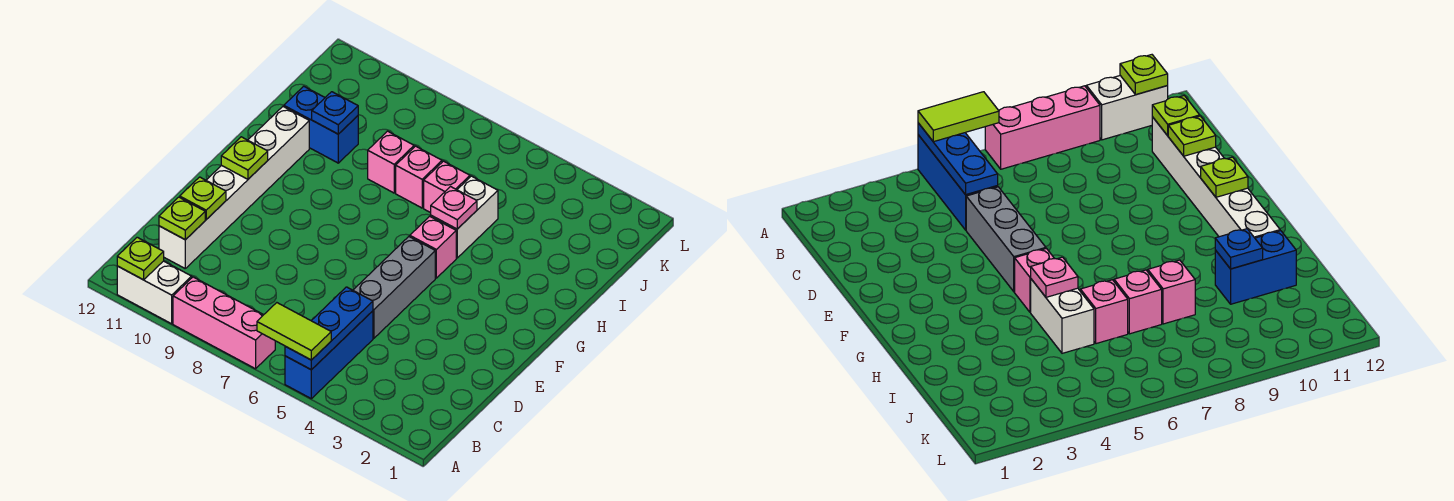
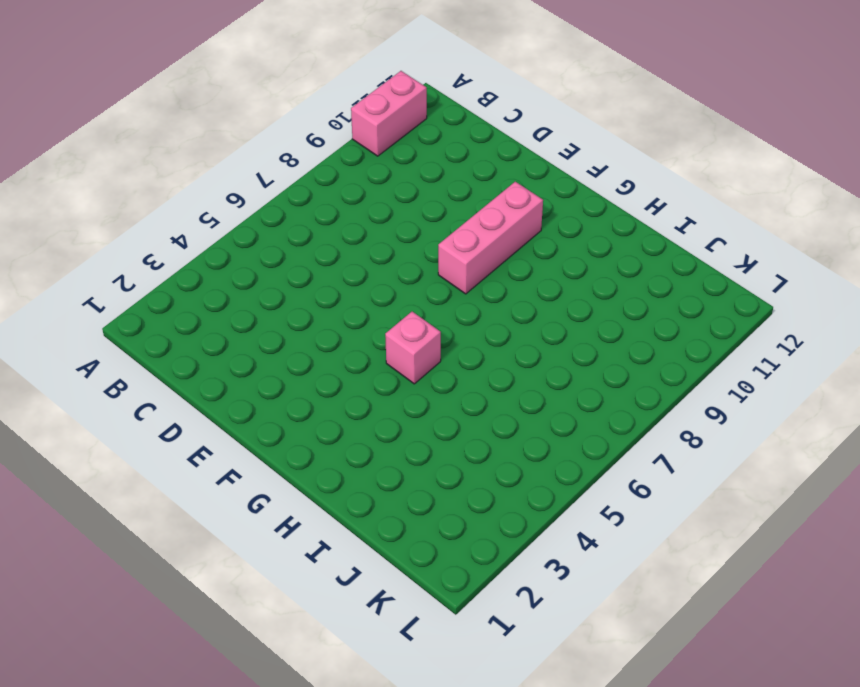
pink brick A10:A11 level 1 -> white brick A10:A11 level 1
pink brick F8:F10 level 1 -> pink brick A7:A9 level 1
none -> blue brick A5:C5 level 1
none -> white brick C11:H11 level 1
none -> grey brick D5:F5 level 1

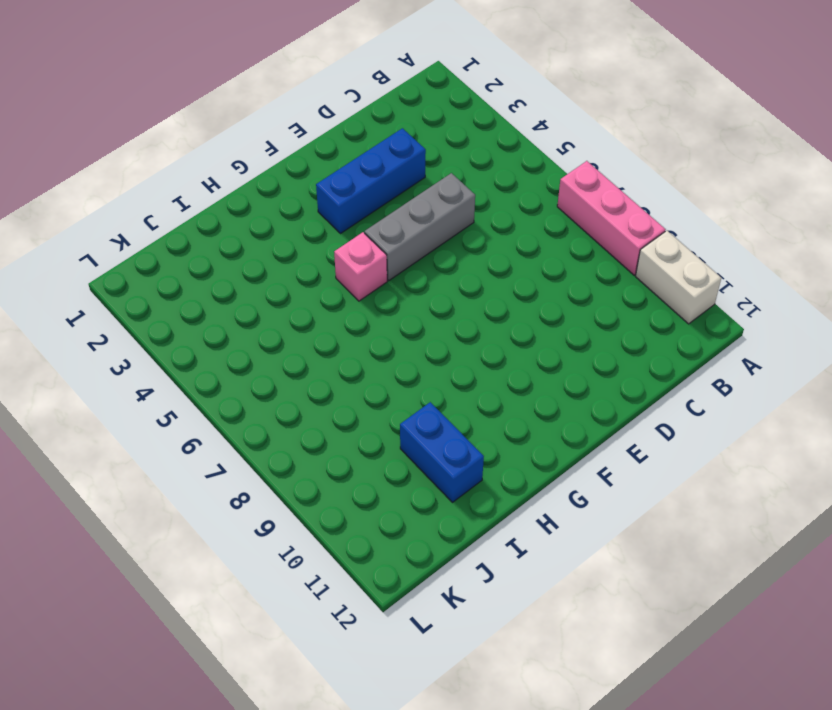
blue brick D3:F3 level 1 -> blue brick A5:C5 level 1
none -> white brick C11:H11 level 1
none -> white brick H5:I5 level 1
none -> pink brick I6 level 1

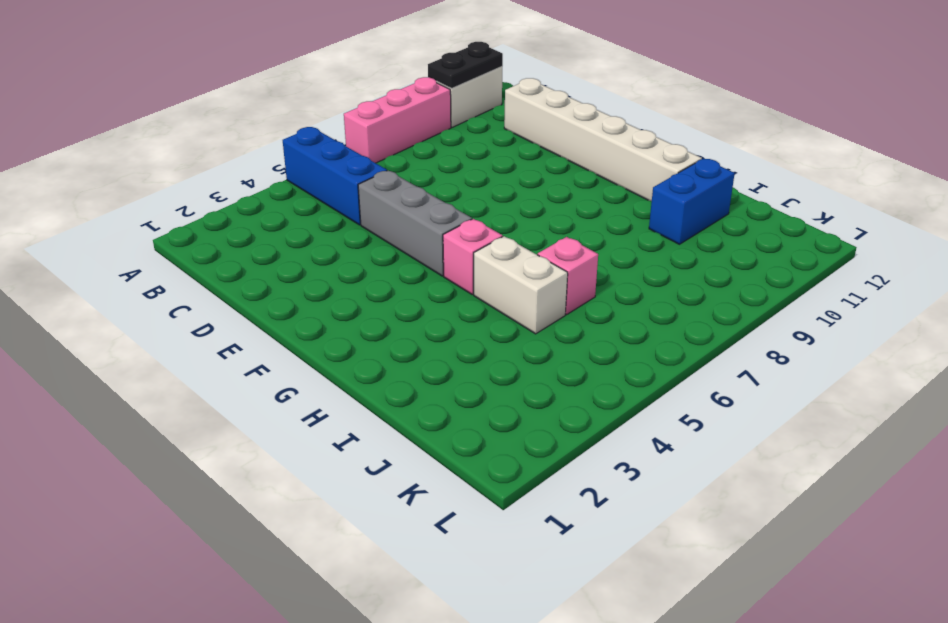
black plate A10:A11 level 2 -> lime plate A11 level 2
none -> pink brick I7 level 1
none -> pink brick I8 level 1
none -> blue plate A5:C5 level 2

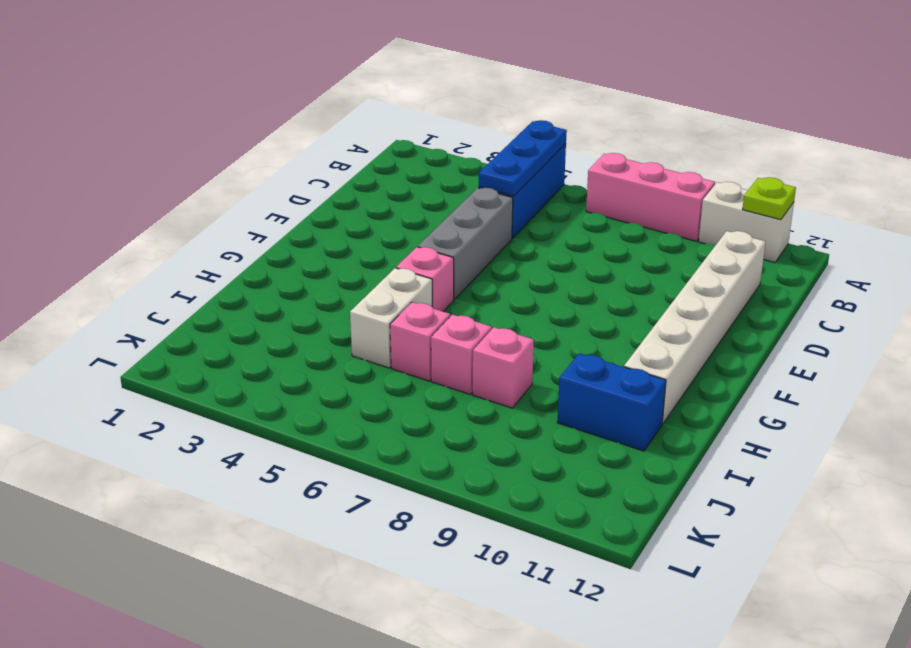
none -> lime plate C11 level 2
none -> lime plate D11 level 2
none -> lime plate F11 level 2

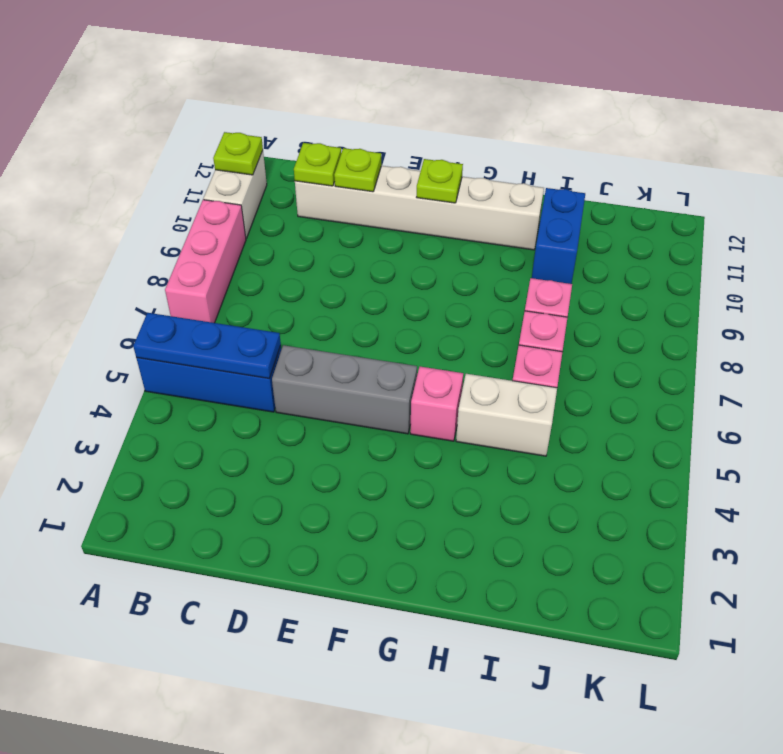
none -> pink plate H5 level 2
none -> blue plate I10 level 2
none -> lime tile A5:A6 level 3

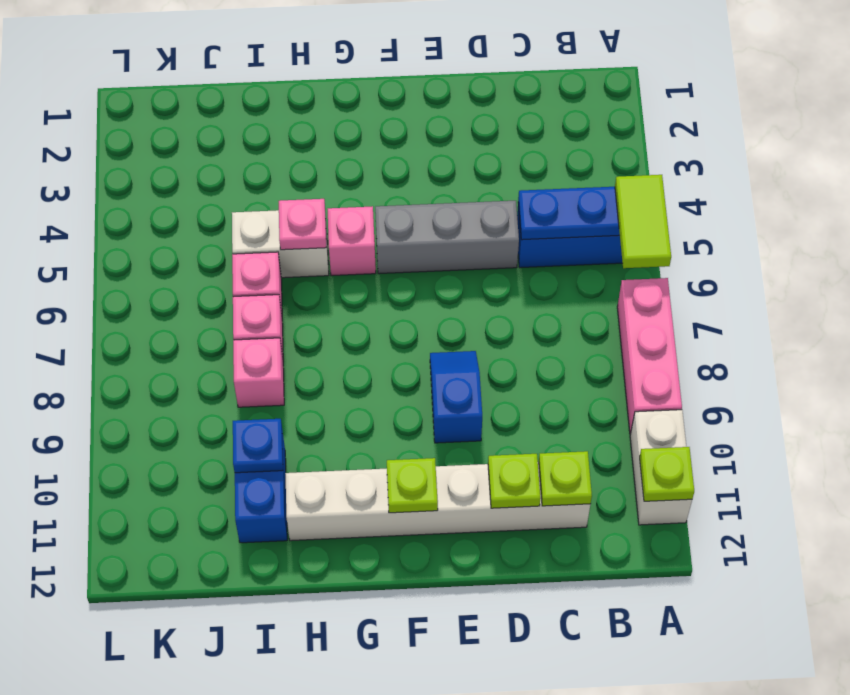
blue slope E8:E9 level 1 top 9 -> none

